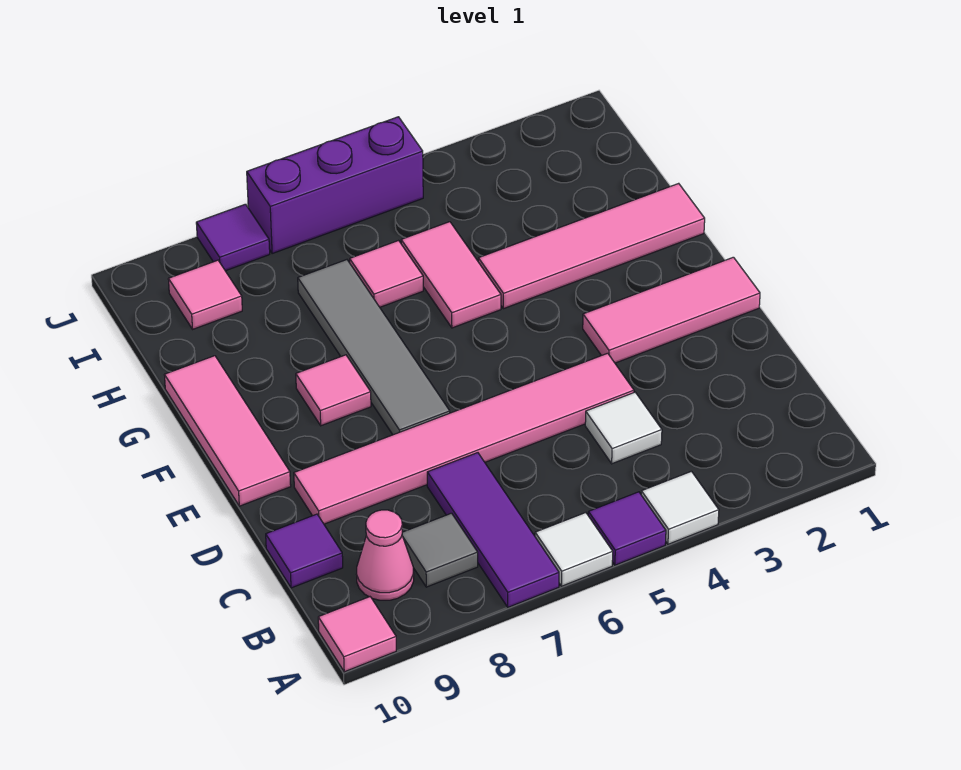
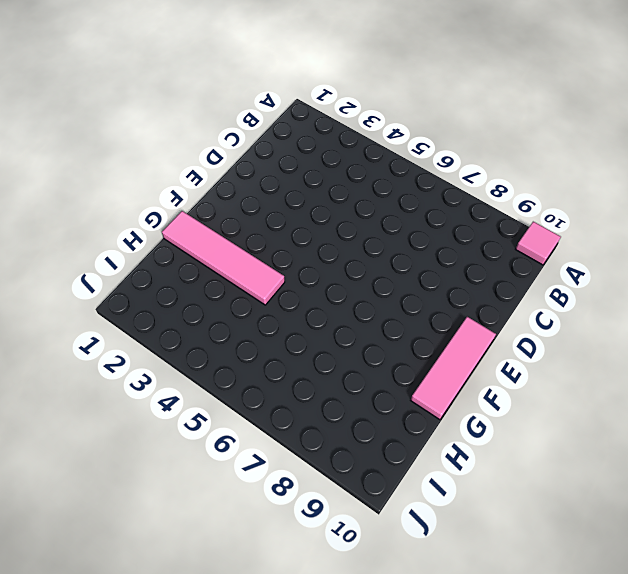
none -> white tile A4 level 1
none -> purple tile A5 level 1
none -> white tile A6 level 1

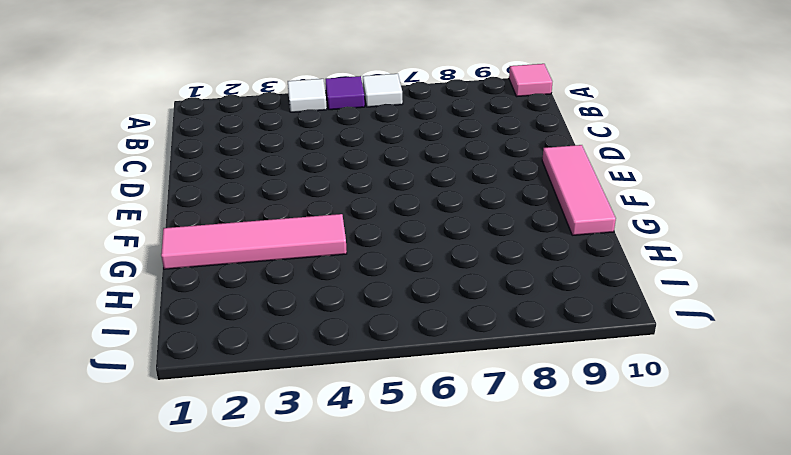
none -> purple tile A7:C7 level 1
none -> grey tile B8 level 1
none -> pink cone B9 level 1

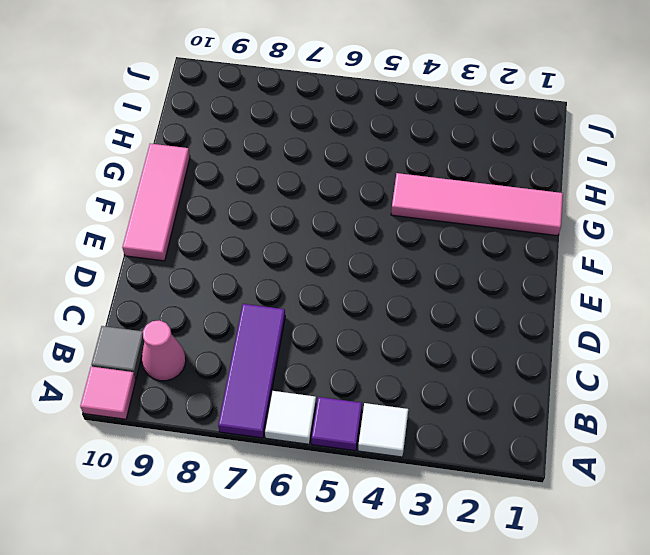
grey tile B10 level 1 -> grey tile B8 level 1
none -> white tile C4 level 1
none -> purple tile C10 level 1
none -> pink tile D4:D9 level 1

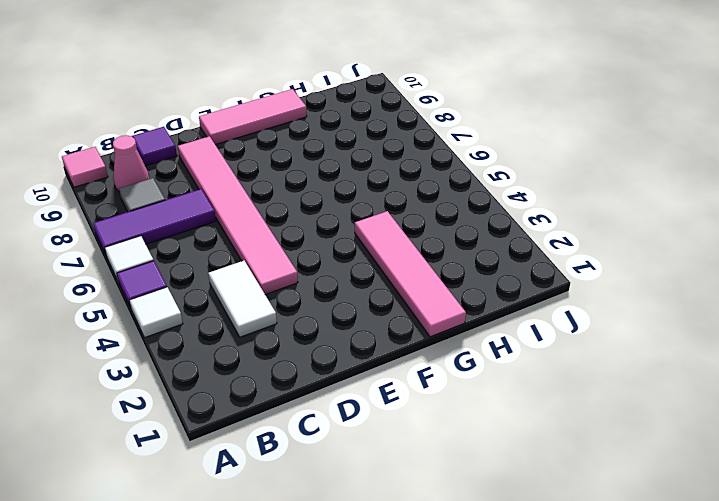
white tile C3:C4 level 1 -> white tile C4 level 1
none -> pink tile E1:E3 level 1
none -> grey tile E7:H7 level 1
none -> pink tile F8 level 1

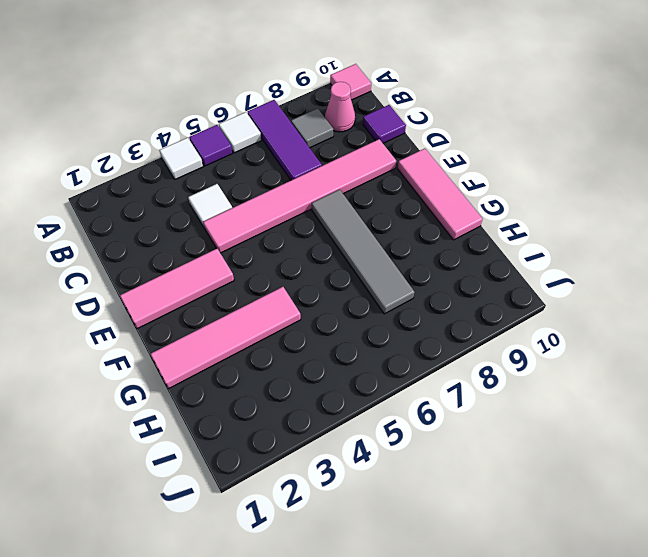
none -> pink tile F8 level 1
none -> pink tile G5:H5 level 1
none -> pink tile H6 level 1

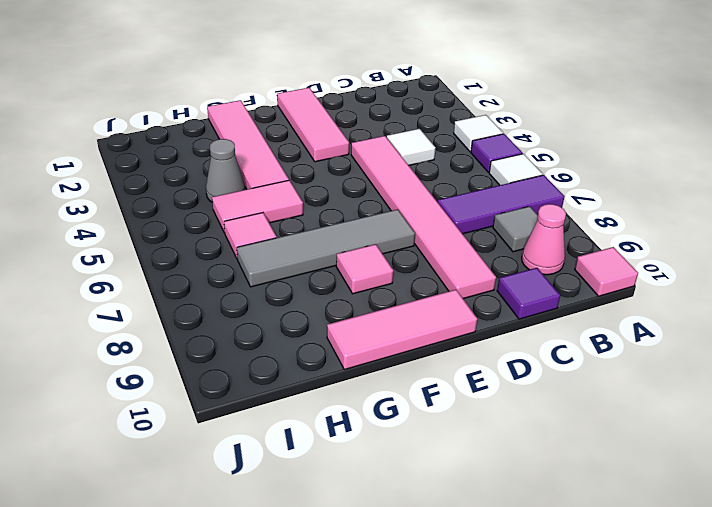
grey cone H4 level 1 -> none
none -> pink tile I9 level 1
none -> purple brick J5:J7 level 1
none -> purple tile J8 level 1

